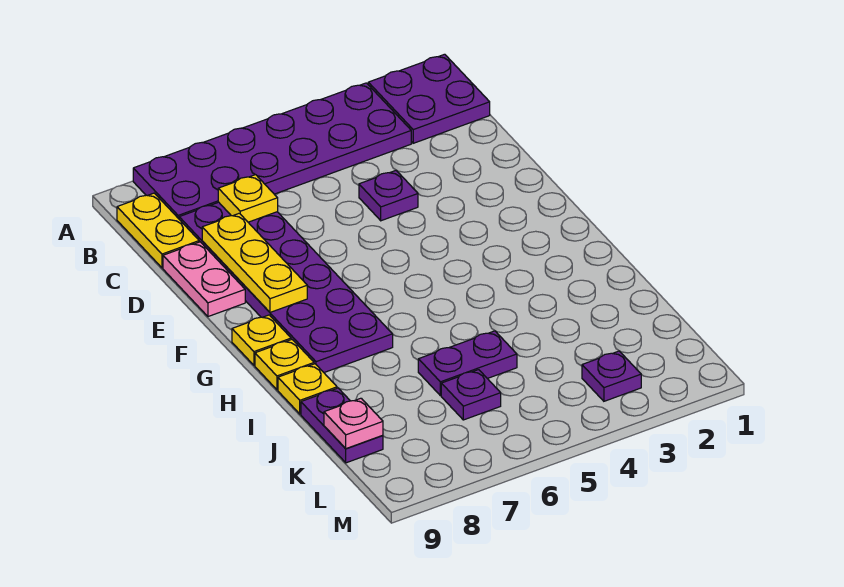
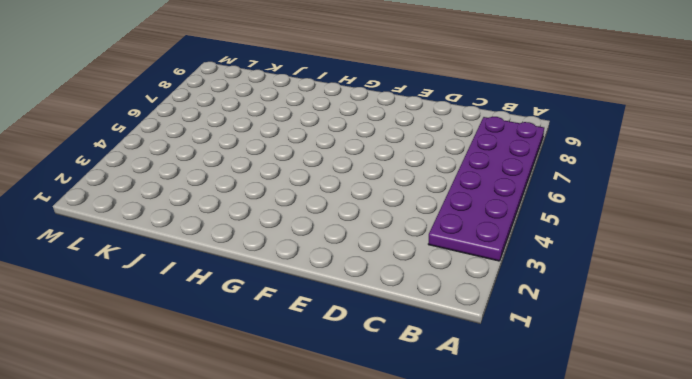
none -> purple plate A1:B2 level 1
none -> yellow plate B9:C9 level 1
none -> purple plate C7:H8 level 1

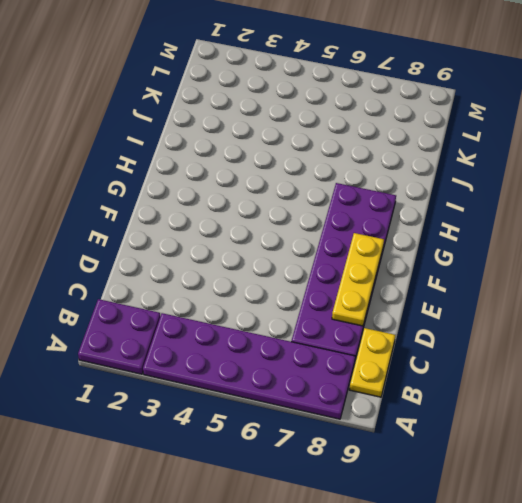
none -> purple plate D4 level 1
none -> pink plate D9:E9 level 1
none -> yellow plate G9 level 1

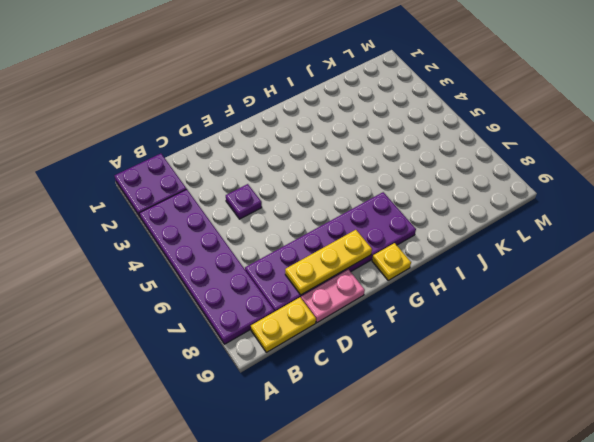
none -> yellow plate H9 level 1
none -> yellow plate I9 level 1
none -> purple plate J5:J6 level 1

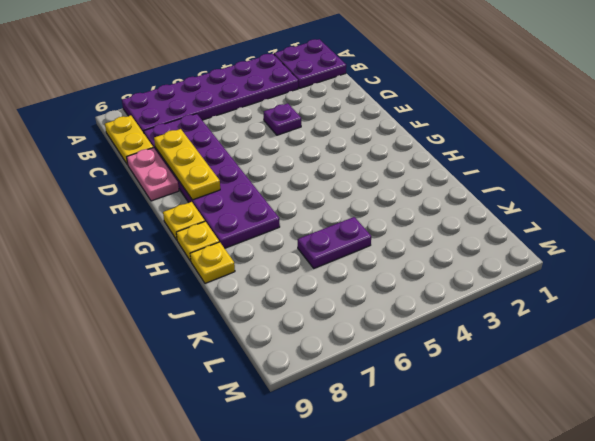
none -> purple plate J9:K9 level 1
none -> purple plate K6 level 1
none -> purple plate L3 level 1

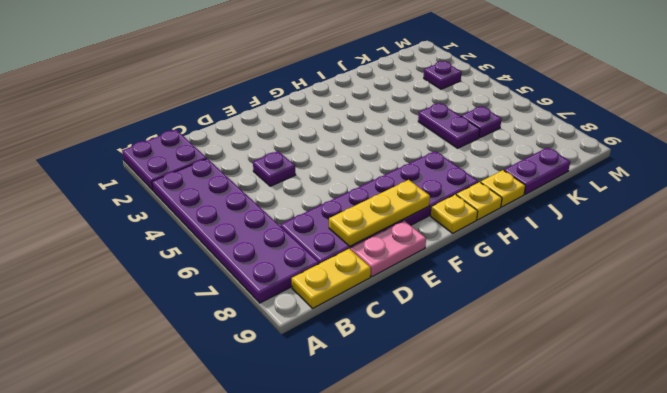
none -> yellow plate C7 level 2
none -> pink plate K9 level 2

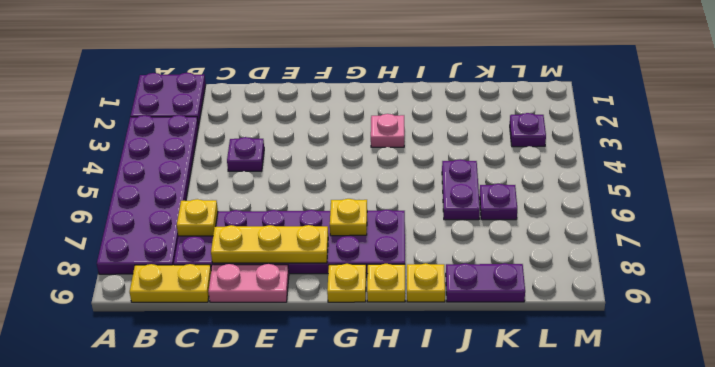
yellow plate G7 level 2 -> none
pink plate H3 level 1 -> pink plate K9 level 2

